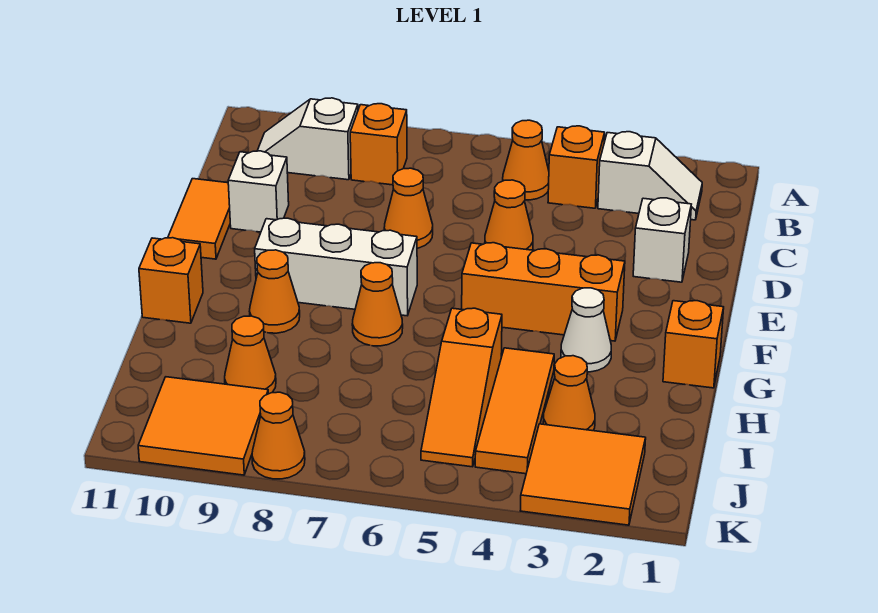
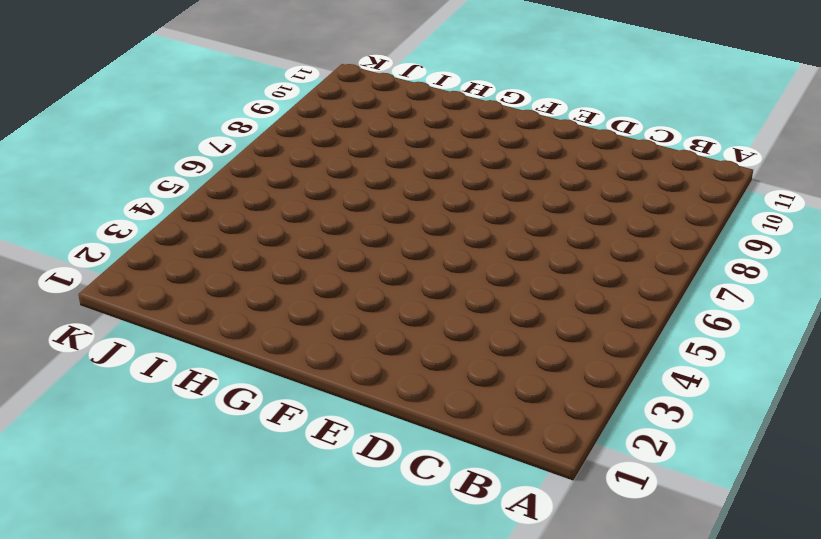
none -> white slope B2:B3 level 1 top 3
none -> orange brick B4 level 1
none -> orange cone B5 level 1

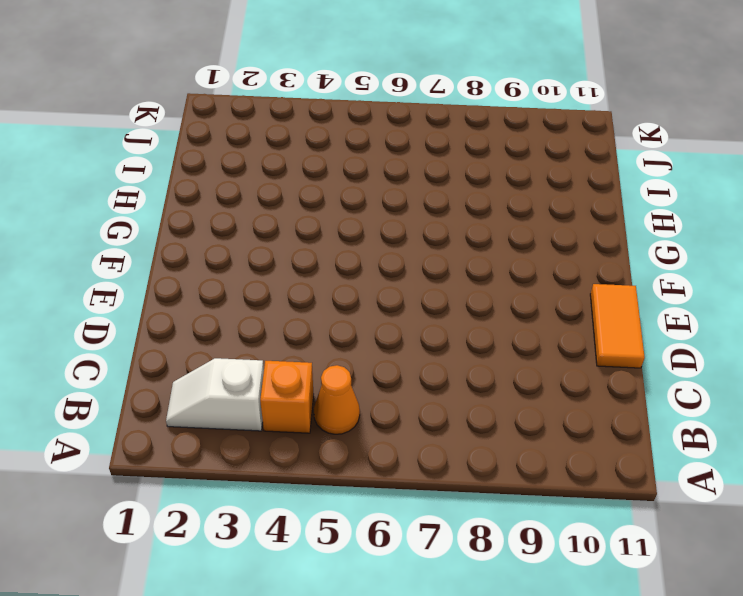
none -> orange brick B8 level 1
none -> white slope B9:B10 level 1 top 9
none -> white brick D2 level 1

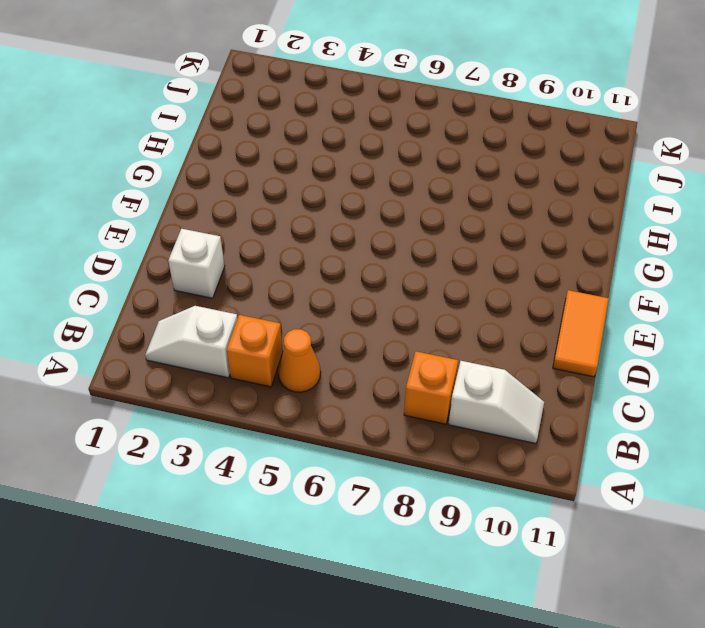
none -> orange cone D5 level 1
none -> orange cone D7 level 1
none -> white brick D10 level 1

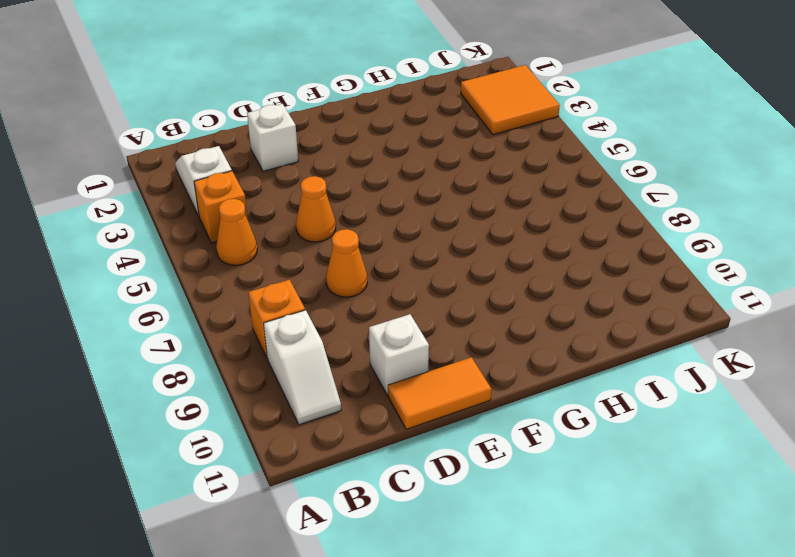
none -> orange brick F3:F5 level 1
none -> white brick F7:F9 level 1
none -> orange brick G1 level 1

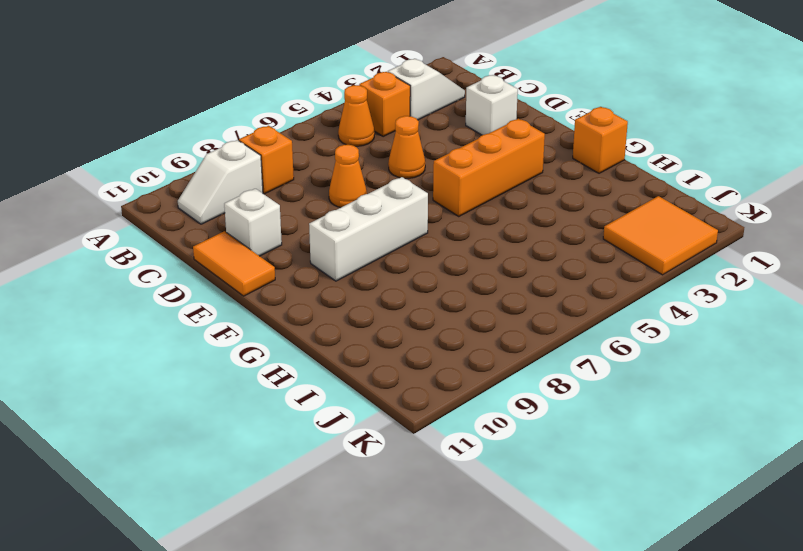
none -> white cone G3 level 1
none -> orange cone G7 level 1
none -> orange cone G9 level 1

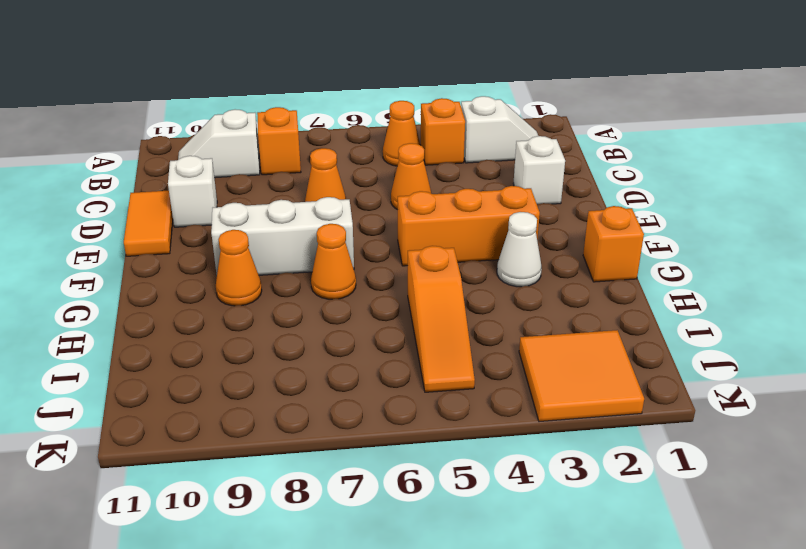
none -> orange brick G11 level 1
none -> orange tile H4:J4 level 1
none -> orange cone I3 level 1

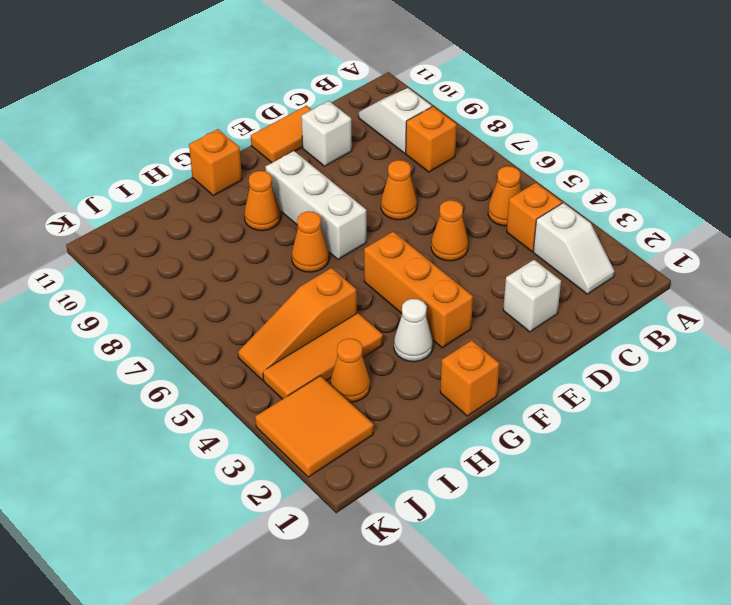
none -> orange cone I9 level 1
none -> orange tile J9:K10 level 1
none -> orange cone K8 level 1

